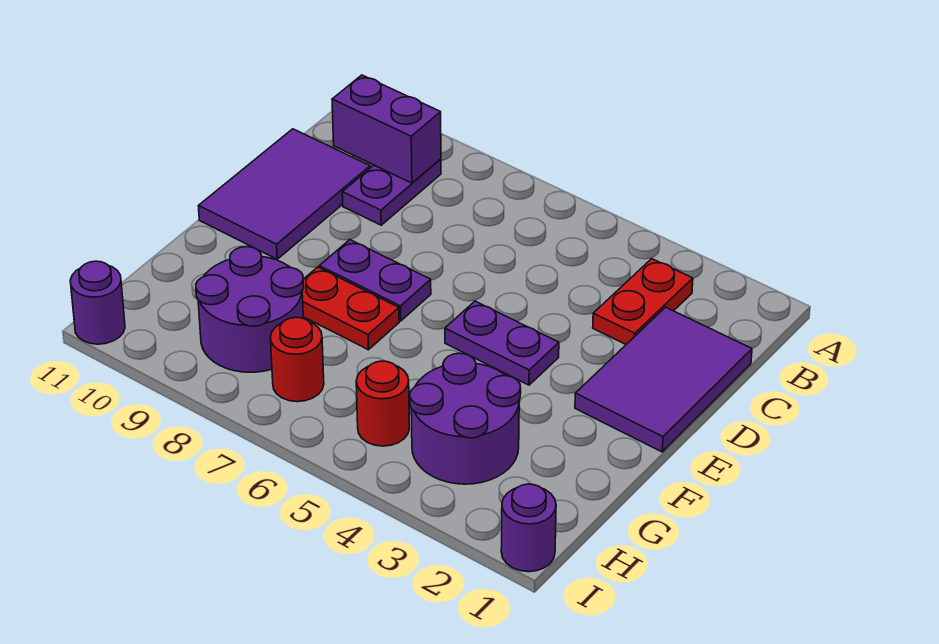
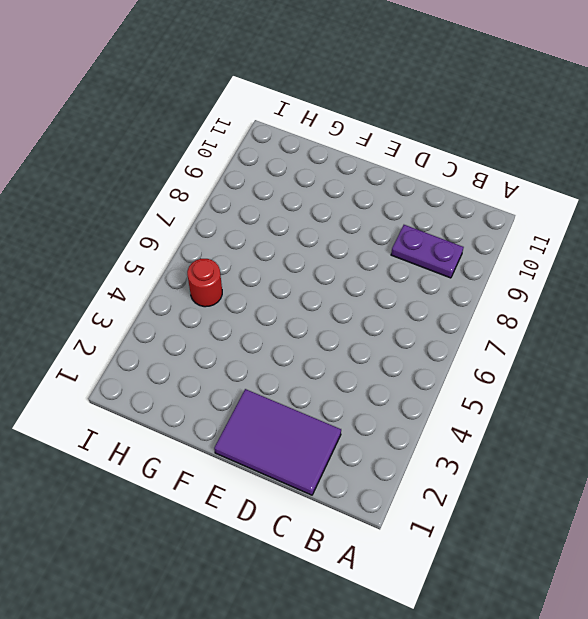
none -> red plate B3:C3 level 1
none -> purple tile C10:E11 level 1
none -> purple plate E4:E5 level 1

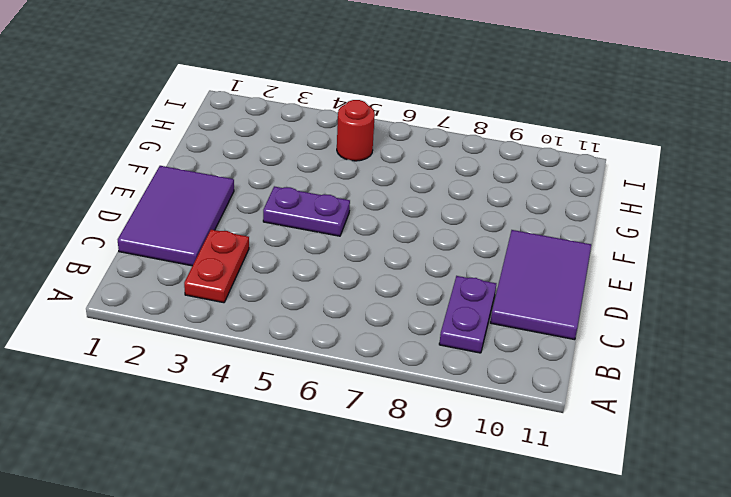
none -> purple plate E7:E8 level 1
none -> red plate F7:F8 level 1
none -> purple round brick G3:H4 level 1

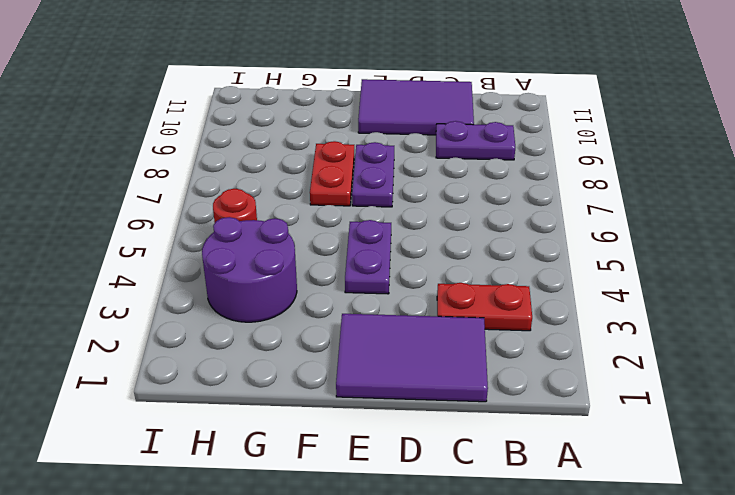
none -> purple round brick G8:H9 level 1
none -> red round brick H7 level 1
none -> purple round brick I1 level 1

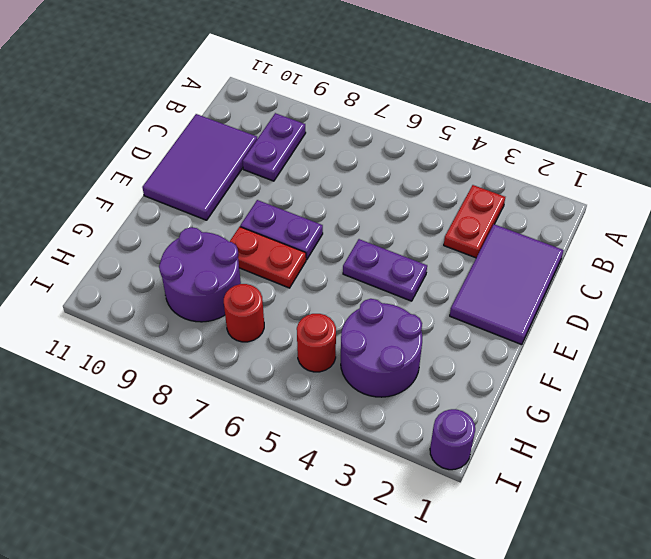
none -> purple round brick I11 level 1
none -> purple brick B9:B10 level 2

